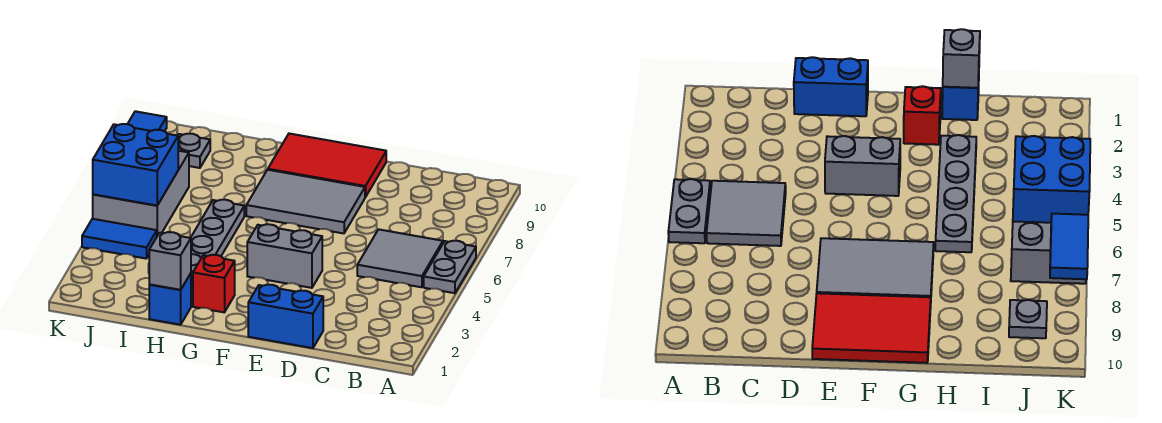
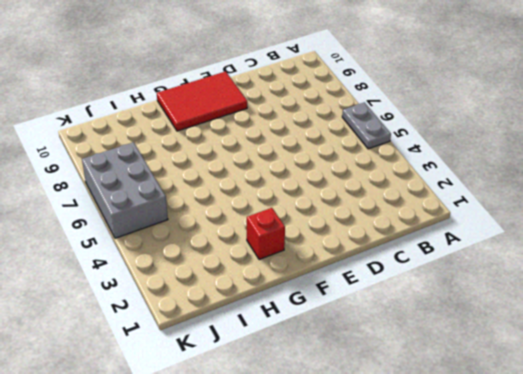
none -> grey tile B5:C6 level 1
none -> blue brick D1:E1 level 1
none -> grey brick E4:F4 level 1

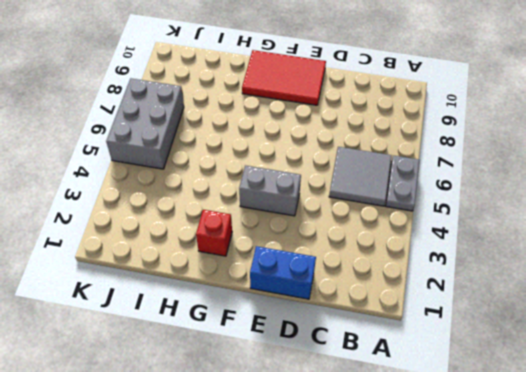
none -> grey tile E7:G8 level 1
none -> blue brick H1 level 1
none -> grey plate H3:H6 level 1

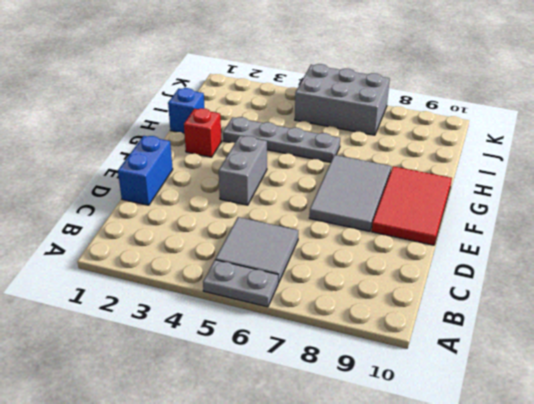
none -> blue tile J4:K4 level 1
none -> grey plate J9 level 1
none -> grey brick H1 level 2

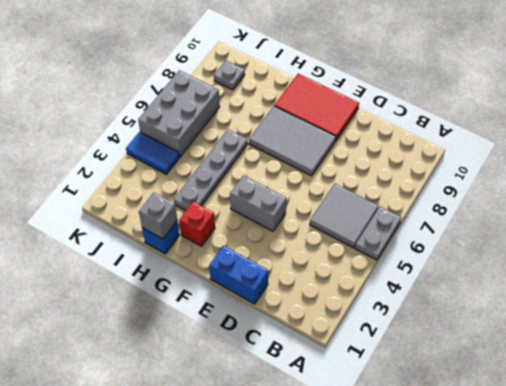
none -> blue brick J5:K6 level 2
none -> blue tile K7:K8 level 2

